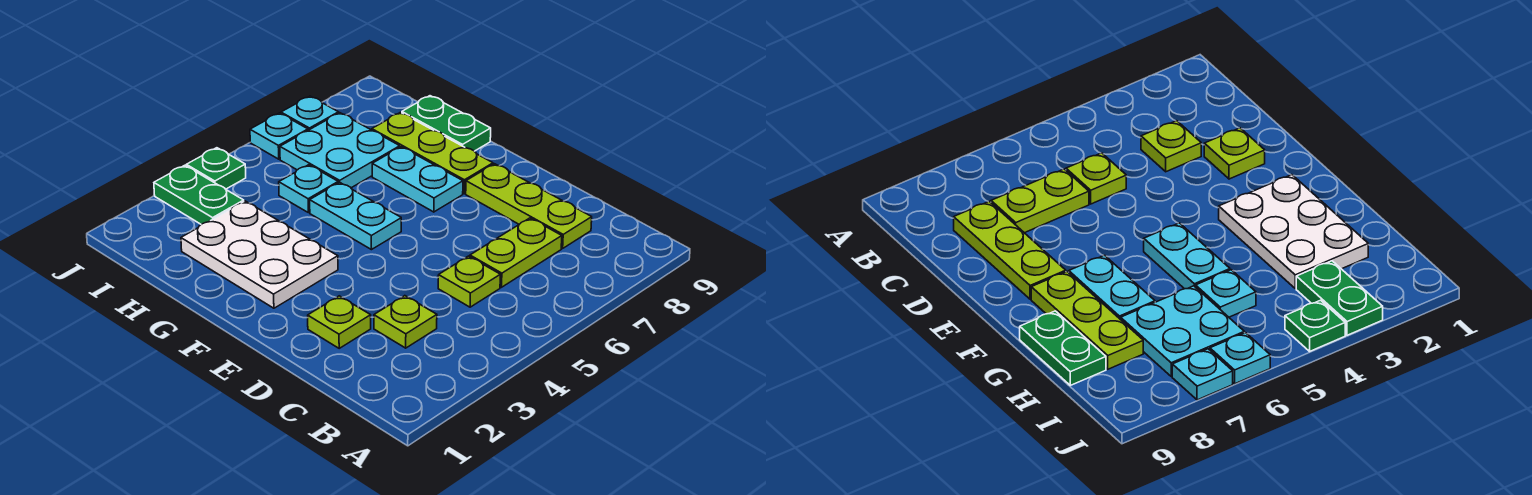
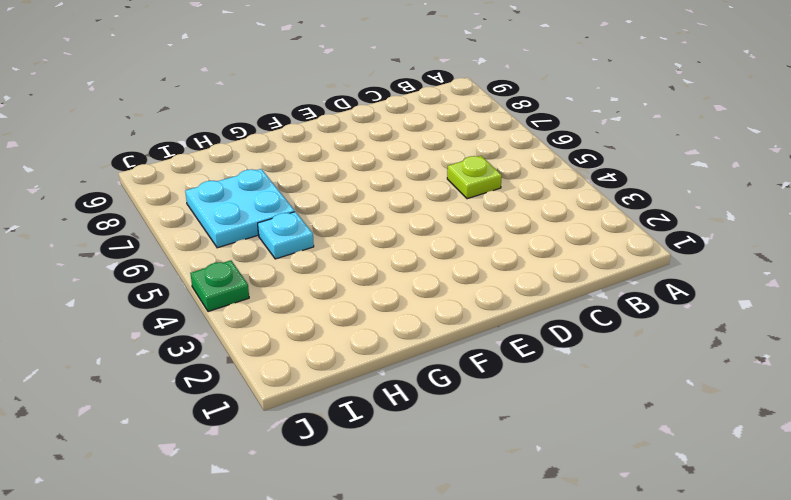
none -> lime plate C3 level 1
none -> lime plate C6:C7 level 1
none -> lime plate C8:E8 level 1

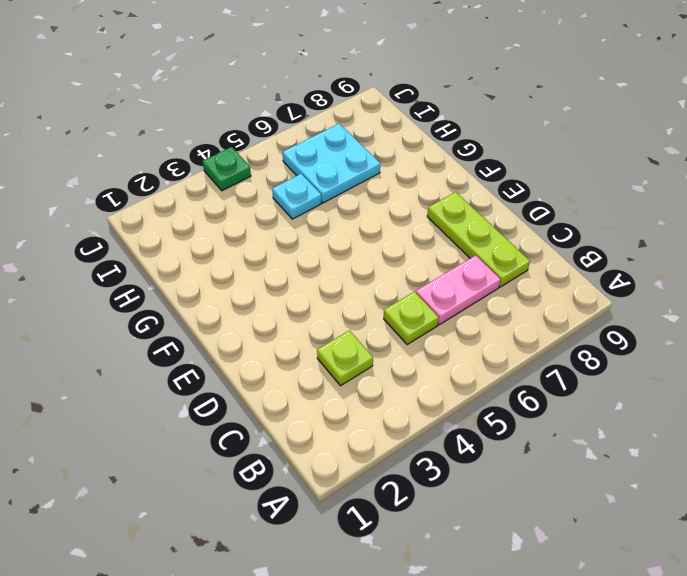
pink plate C6:C7 level 1 -> lime plate C6:C7 level 1
none -> lime plate D2 level 1
none -> white plate F2:H3 level 1
none -> cyan plate F5:G5 level 1

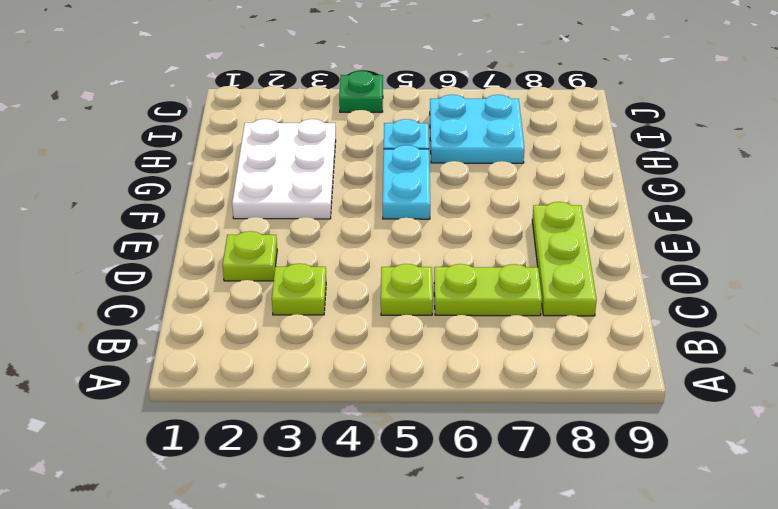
none -> cyan plate F7:G7 level 1
none -> lime plate F8:H8 level 1
none -> green plate G9:H9 level 1

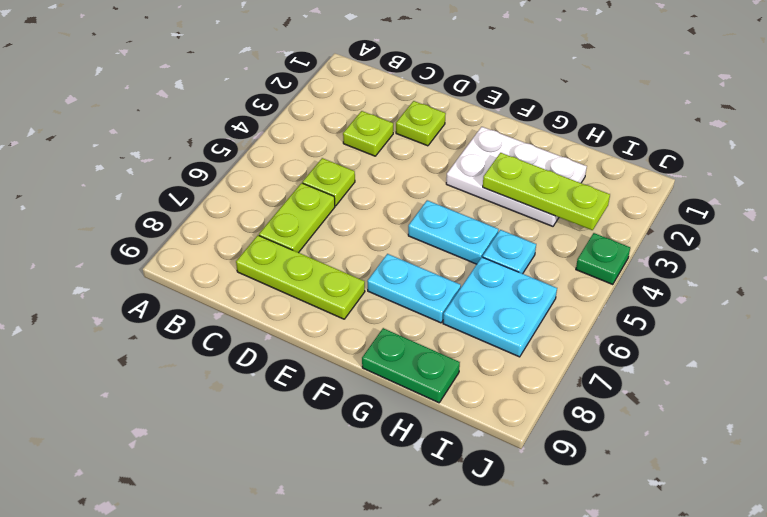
lime plate G3:I3 level 2 -> lime plate F8:H8 level 1
none -> green plate I3:J3 level 1
none -> cyan plate J6 level 1
none -> cyan plate J7 level 1

